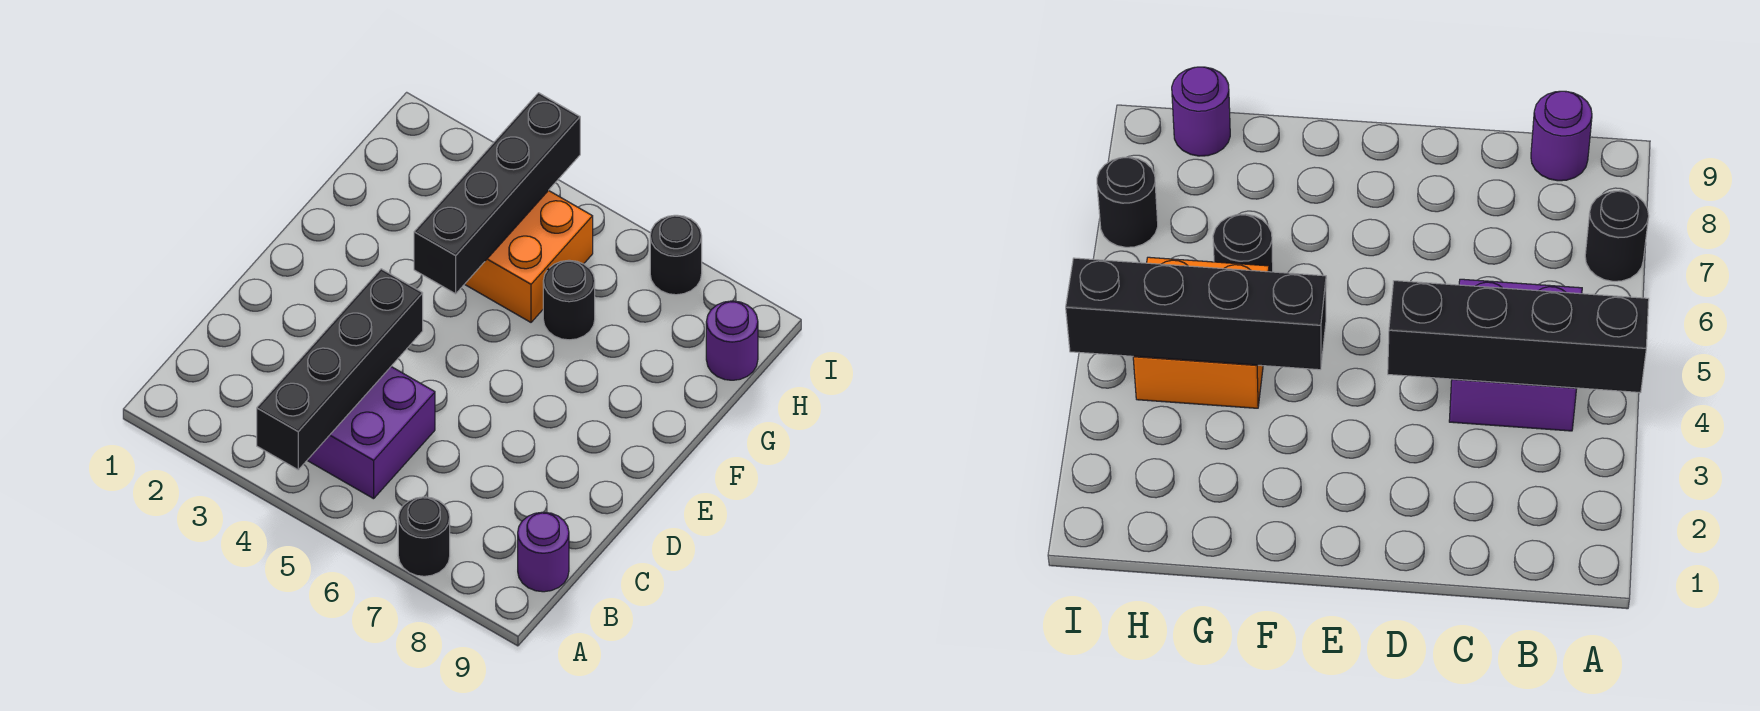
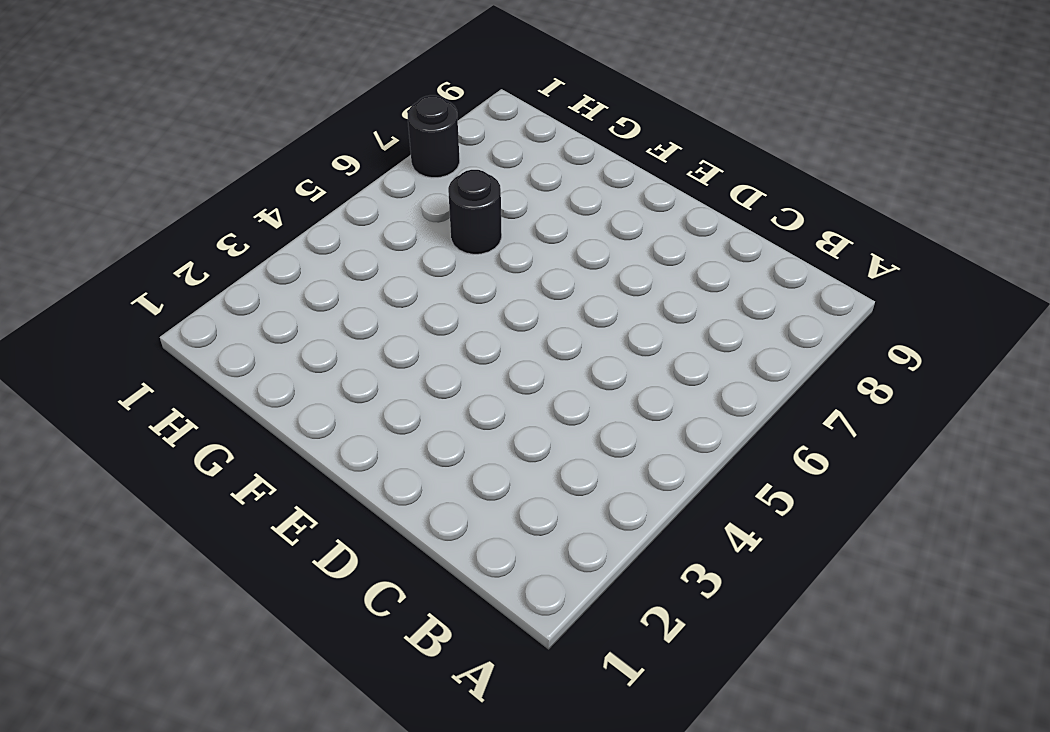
none -> black round brick A7 level 1
none -> purple brick B4:C5 level 1

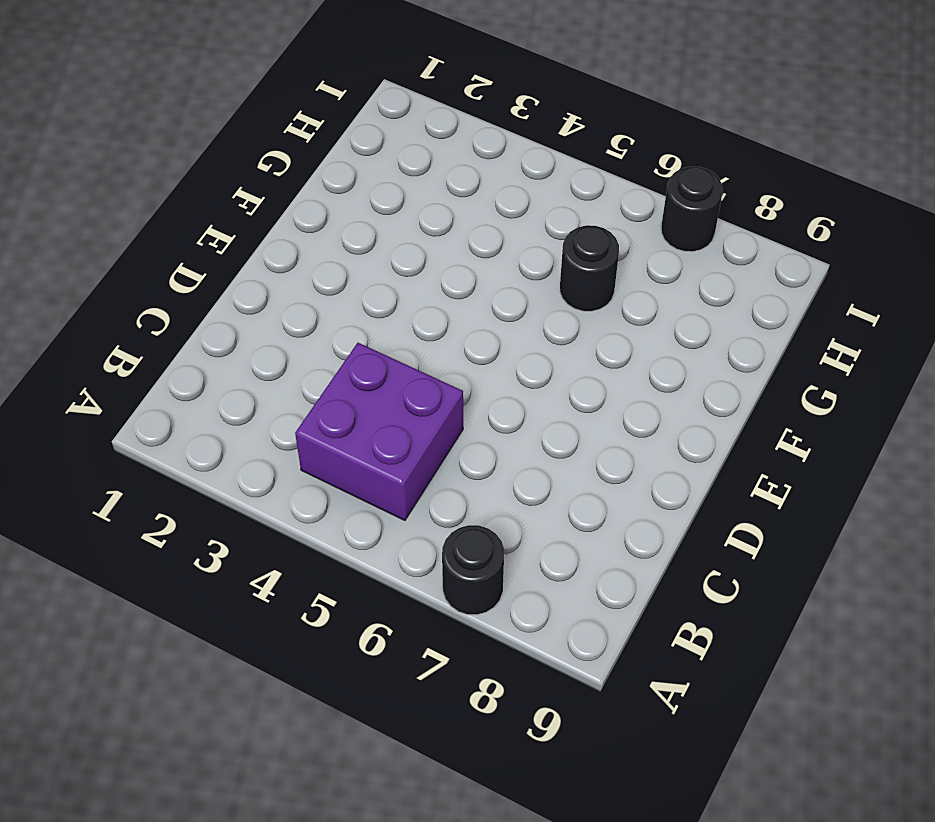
none -> purple round brick B9 level 1
none -> orange brick G4:H5 level 1

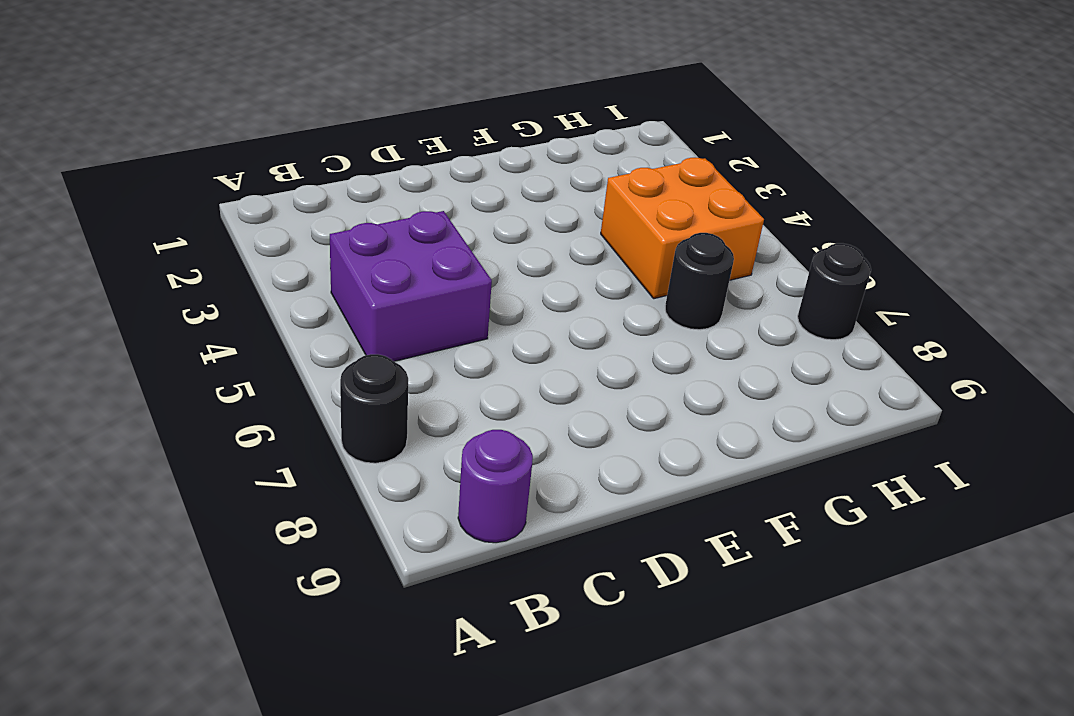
none -> purple round brick H9 level 1
none -> black brick A4:D4 level 2

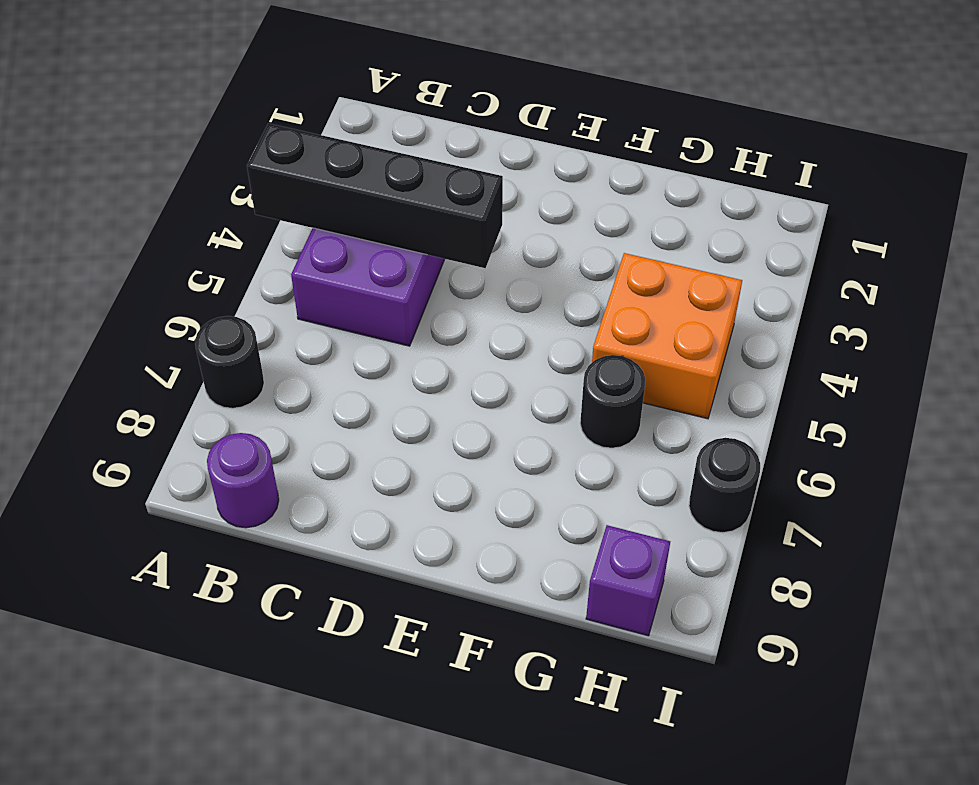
purple brick H9 level 1 -> purple round brick H9 level 1
none -> black brick F4:I4 level 2

